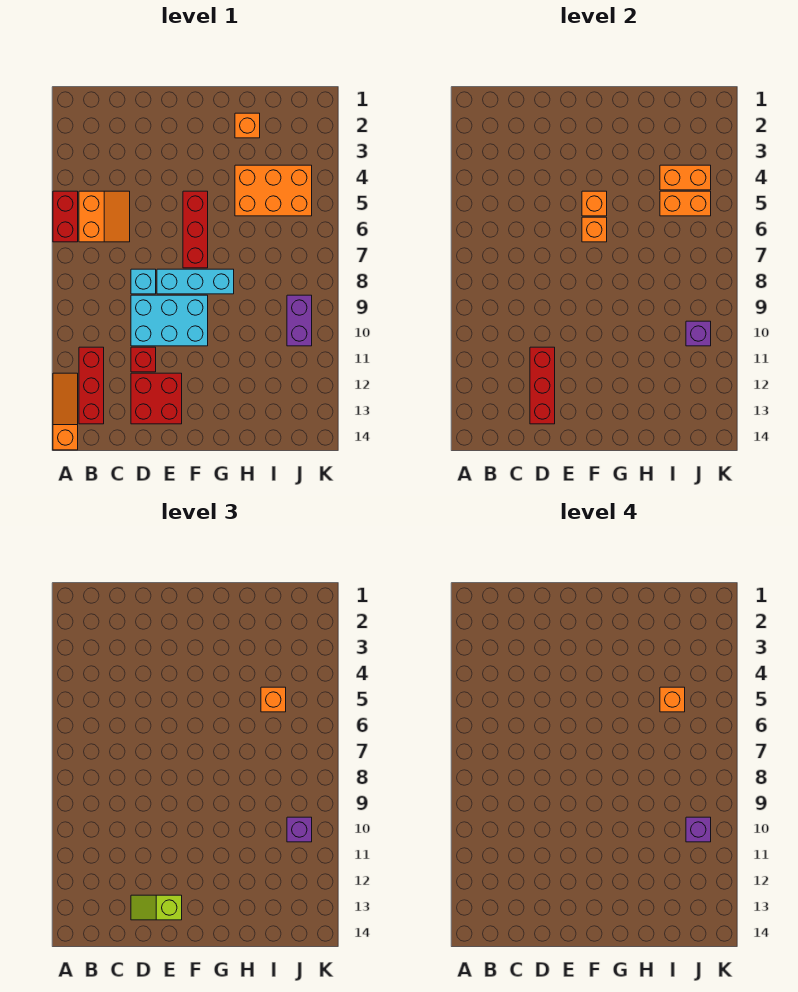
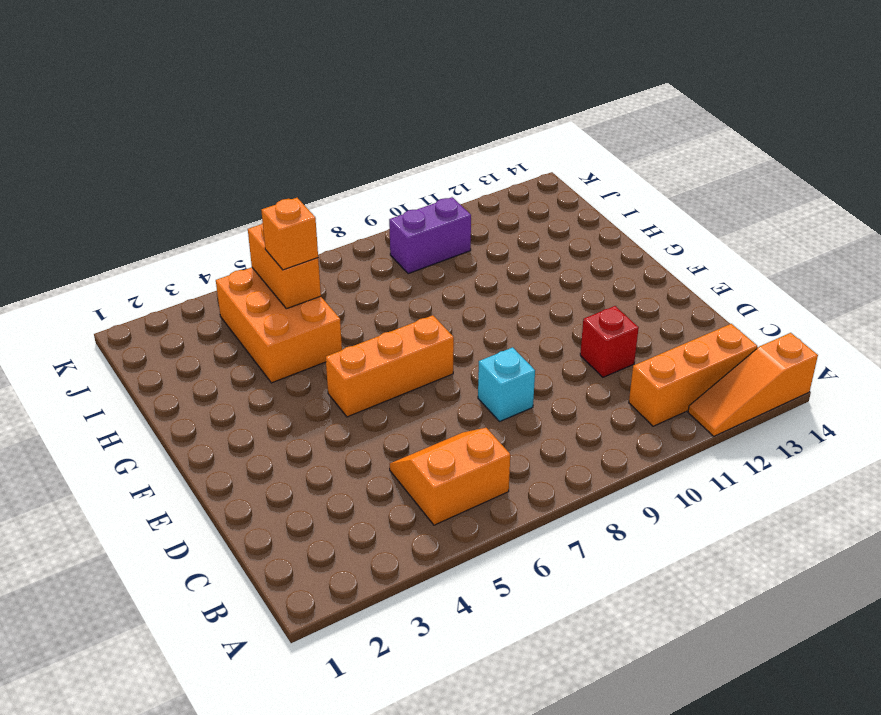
orange brick B11:B13 level 1 -> red brick B11:B13 level 1
orange brick F5:F7 level 1 -> red brick F5:F7 level 1
none -> red brick A5:A6 level 1
none -> cyan brick D9:F10 level 1
none -> red brick D12:E13 level 1

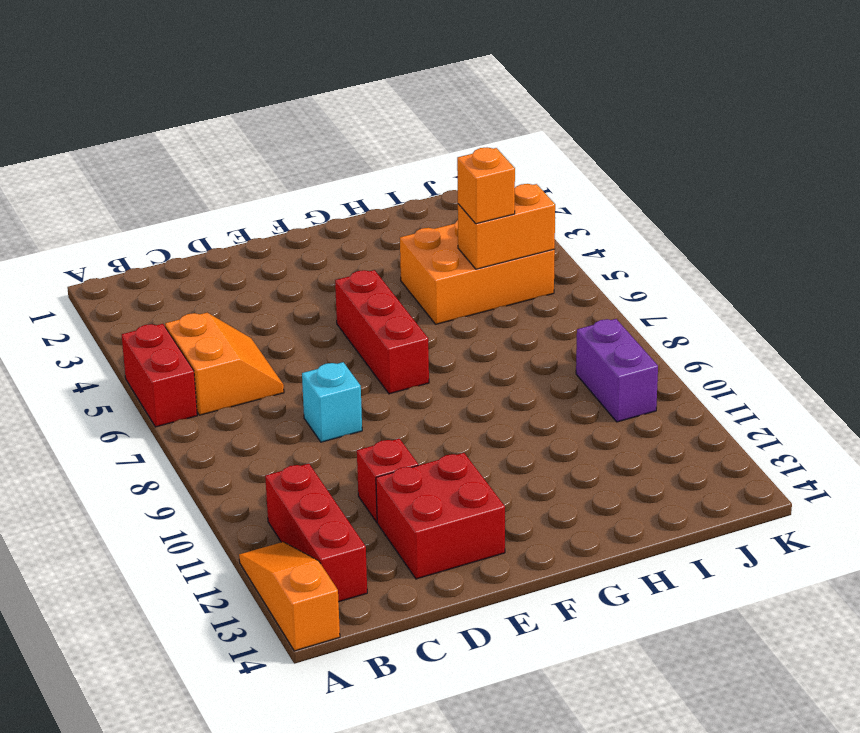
none -> cyan brick D9:F10 level 1
none -> cyan brick E8:G8 level 1
none -> orange brick H2 level 1

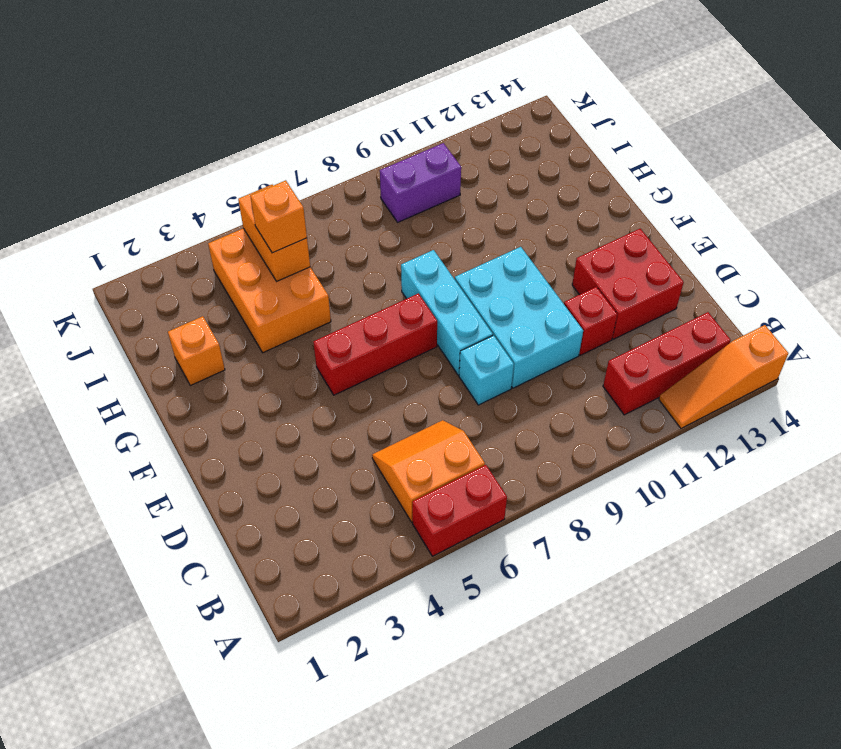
none -> red brick D11:D13 level 2
none -> orange brick F5 level 2
none -> orange brick F6 level 2

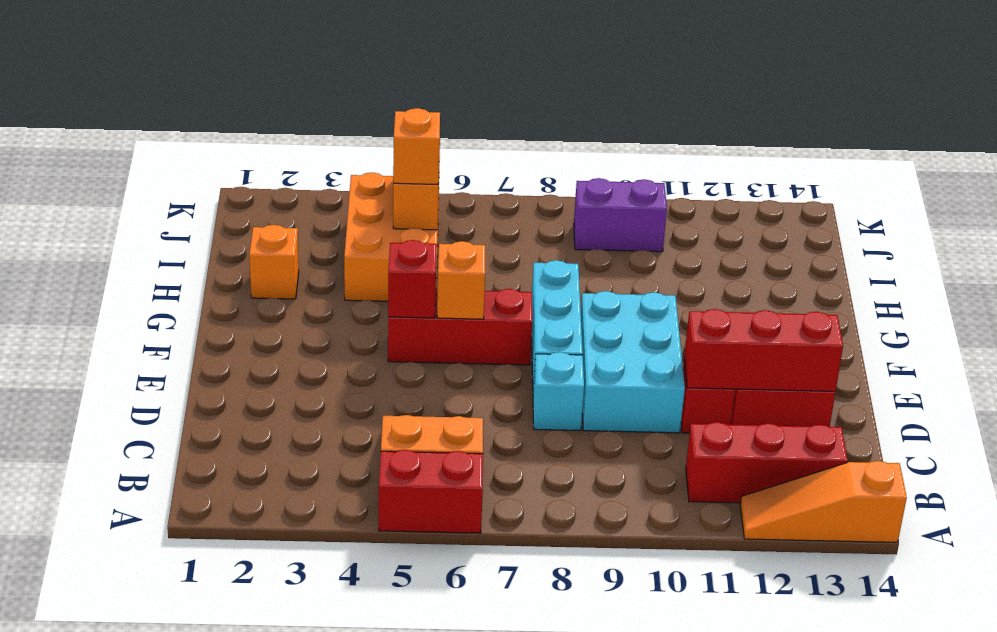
red brick F5 level 2 -> orange brick F5 level 2
none -> orange brick I4:J4 level 2
none -> purple brick J10 level 2
none -> lime slope D13:E13 level 3 top E

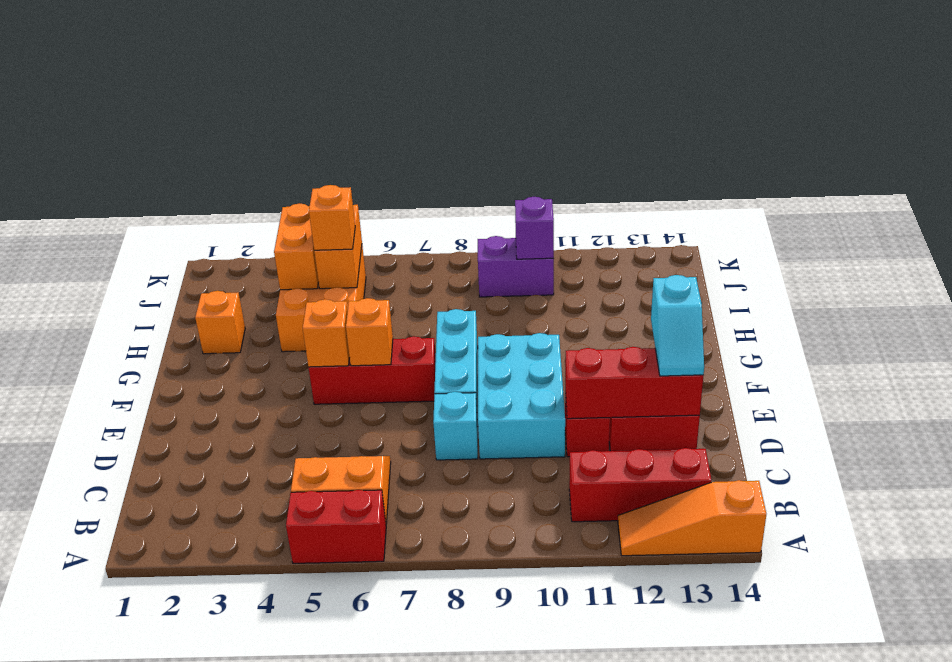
cyan slope D13:E13 level 3 top E -> lime slope D13:E13 level 3 top E
none -> purple brick J10 level 3
none -> orange brick I5 level 4
none -> purple brick J10 level 4

